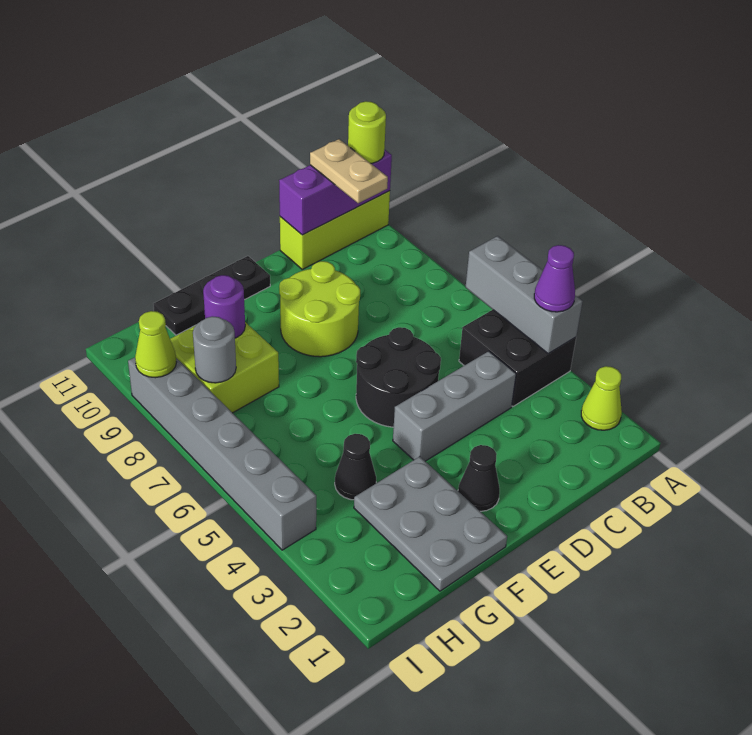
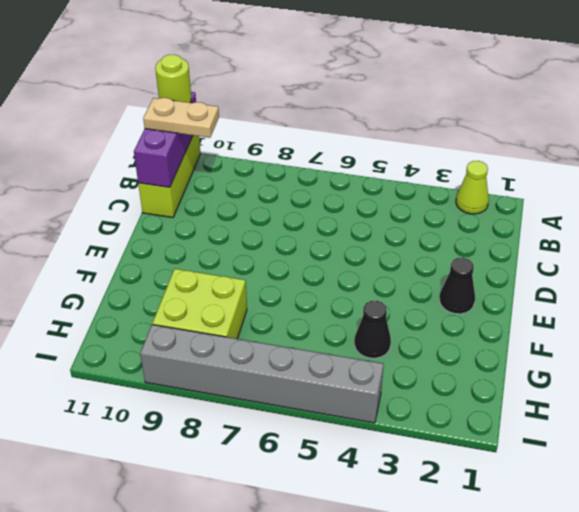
none -> black brick A4:B5 level 1
none -> grey brick C4:E4 level 1
none -> black round brick D5:E6 level 1

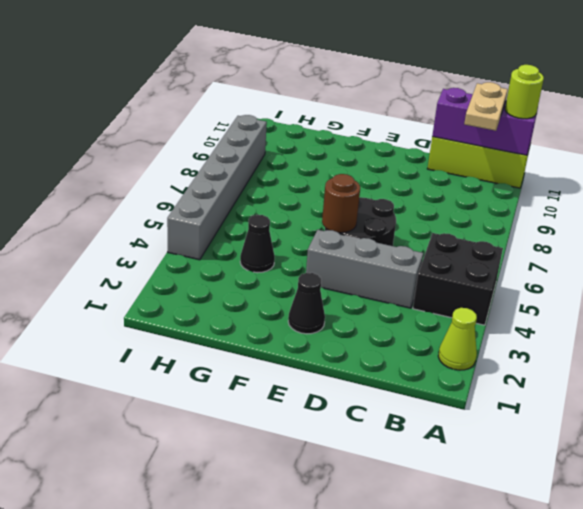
brown round brick E5 level 2 -> none
none -> lime round brick D8:E9 level 1
none -> black plate E11:G11 level 1
none -> grey plate F1:G3 level 1

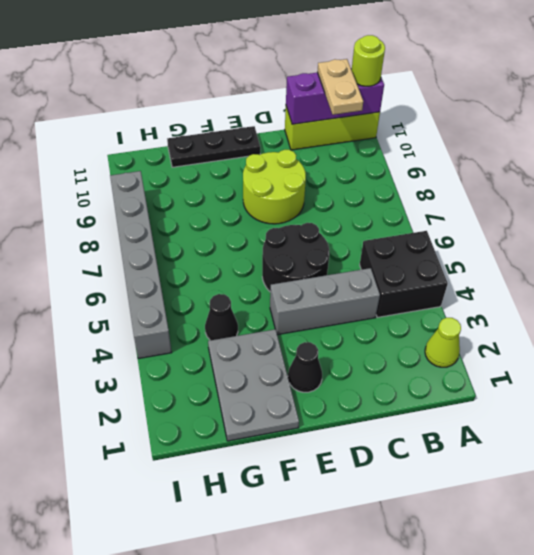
none -> lime brick G8:H9 level 1
none -> grey brick A4:A6 level 2
none -> purple round brick G9 level 2

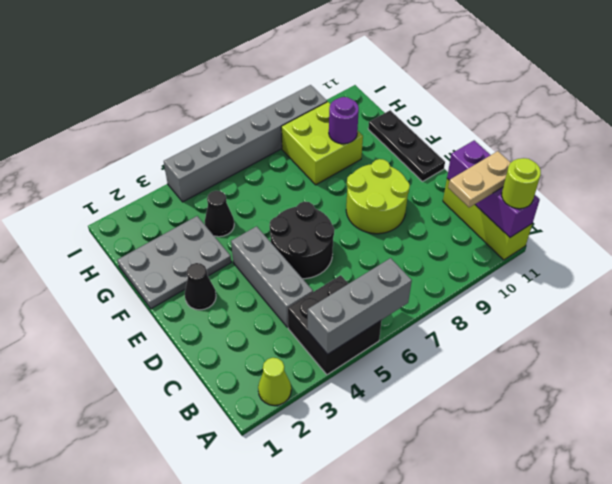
none -> grey round brick H8 level 2
none -> lime cone I9 level 2
none -> purple cone A4 level 3

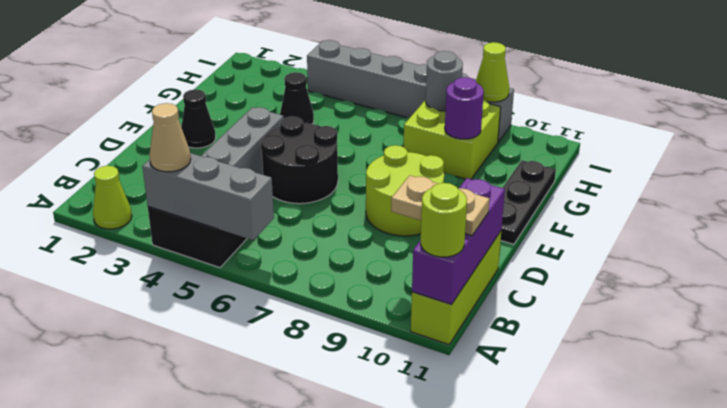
tan cone A4 level 3 -> purple cone A4 level 3
none -> grey plate F1:G3 level 1

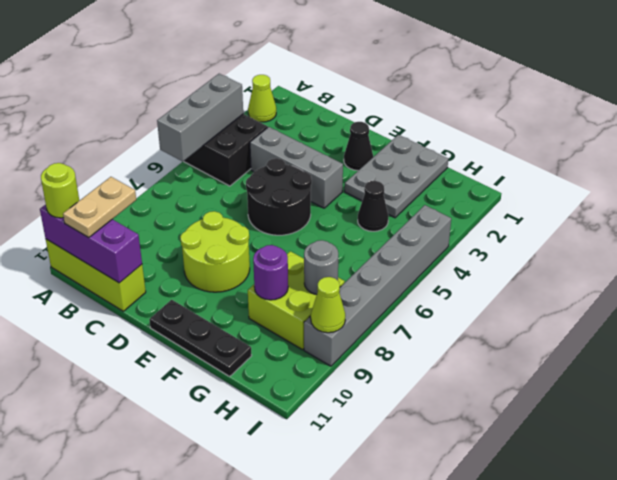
none -> purple cone A4 level 3

